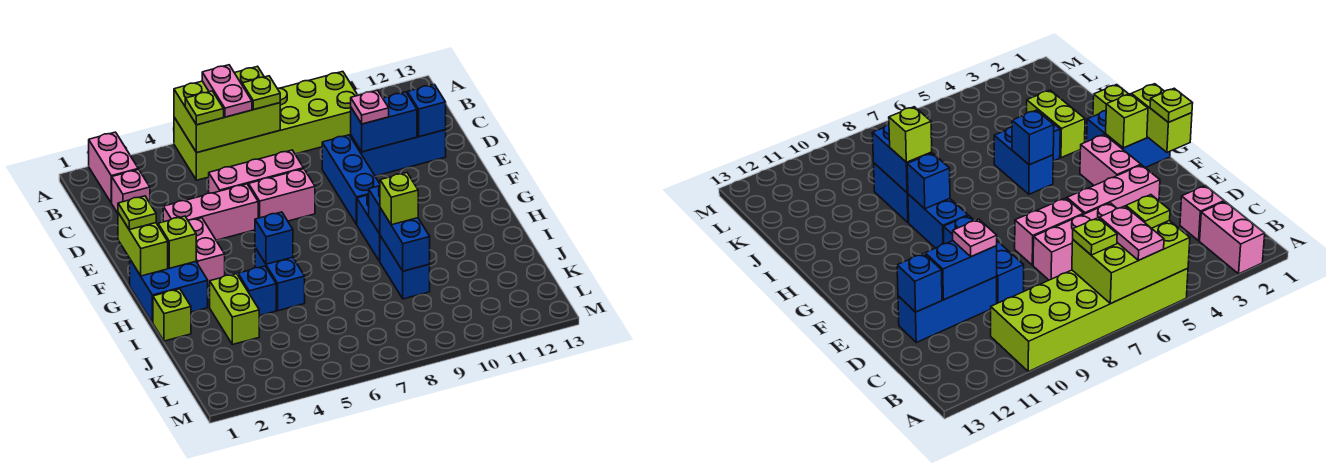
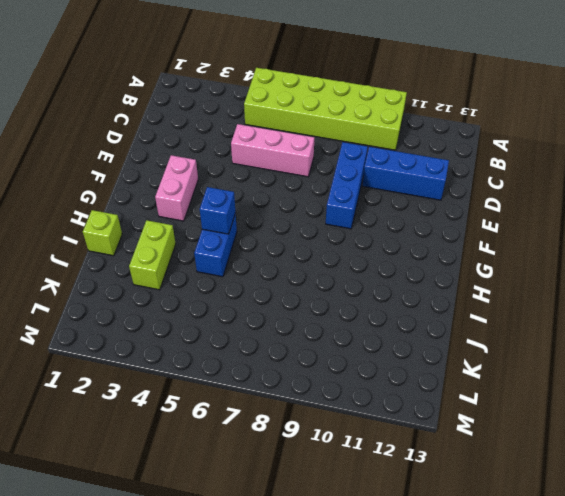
none -> pink brick A2:B2 level 1
none -> pink brick C2 level 1
none -> pink brick E3:E5 level 1
none -> pink brick E6:E7 level 1

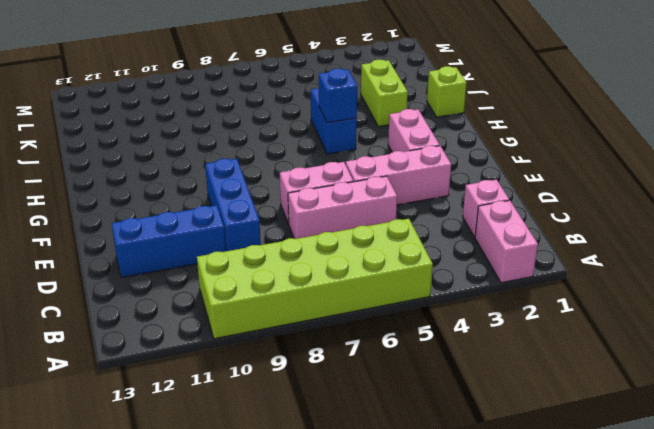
none -> blue brick G1:H2 level 1
none -> blue brick G9:H9 level 1
none -> blue brick I4 level 1
none -> blue brick I9:J9 level 1

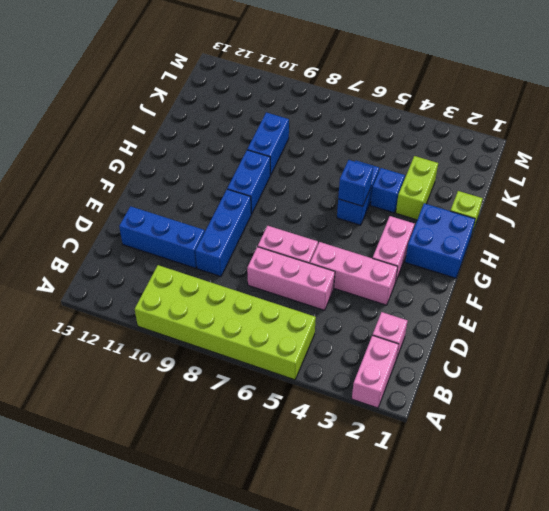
none -> lime brick A5:B7 level 2
none -> blue brick D10:D11 level 2
none -> blue brick D12 level 2
none -> lime brick F1:G1 level 2

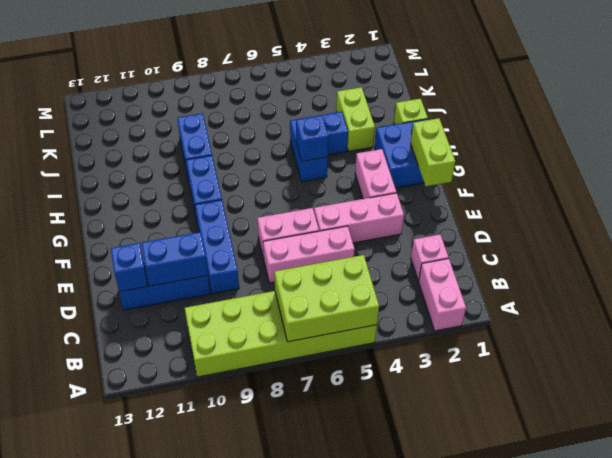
none -> lime brick G2 level 2
none -> blue brick H9 level 2
none -> blue brick I9:J9 level 2
none -> pink plate A6:B6 level 3

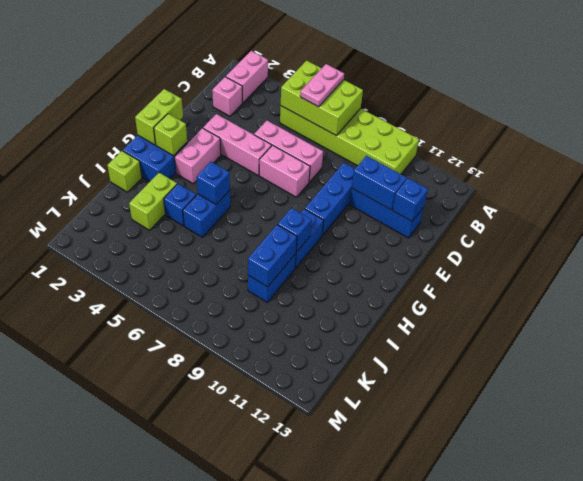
none -> lime plate B5 level 3
none -> lime plate B7 level 3
none -> pink plate D10 level 3
none -> lime plate F1 level 3

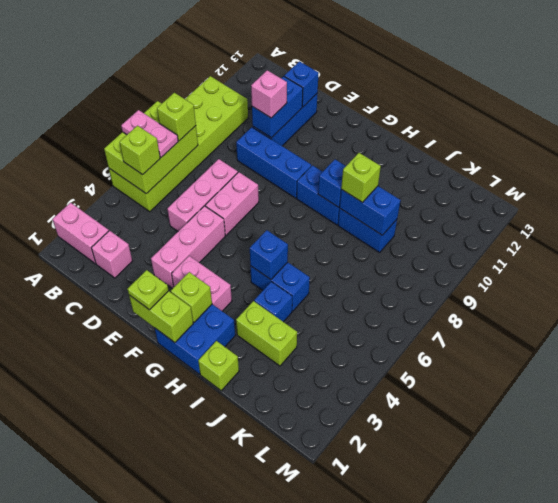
lime brick B5 level 3 -> lime plate B5 level 3
lime brick B7 level 3 -> lime plate B7 level 3
pink brick D10 level 3 -> pink plate D10 level 3

